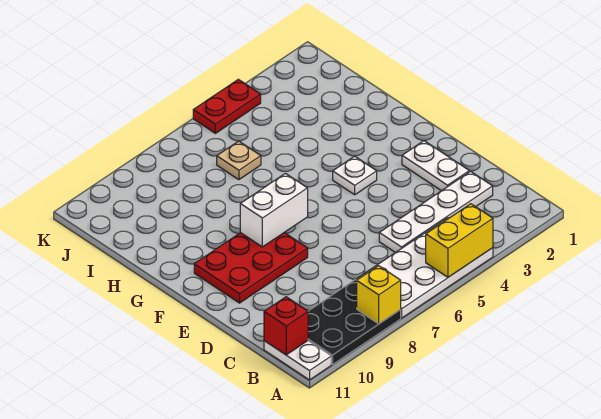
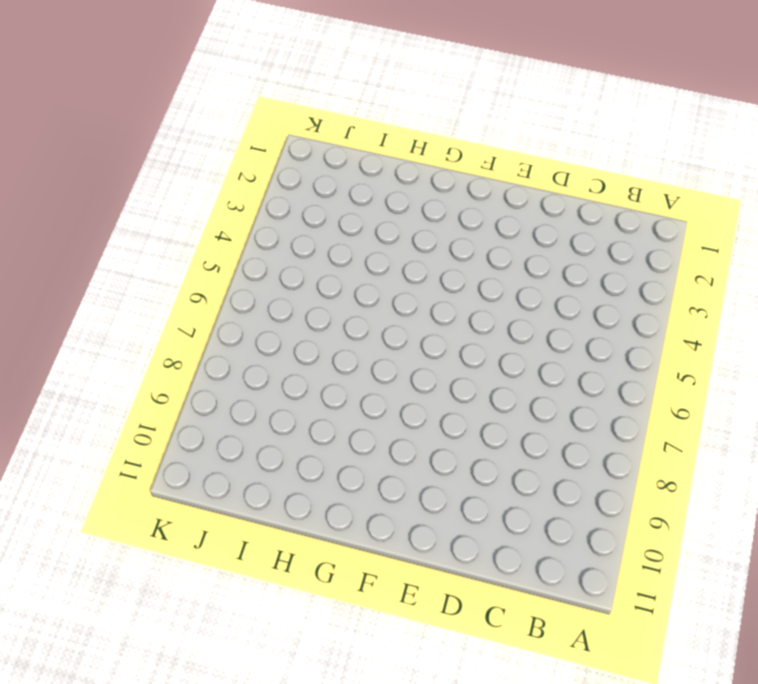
none -> white plate A4:B7 level 1
none -> black plate A8:B10 level 1
none -> white plate A11:B11 level 1

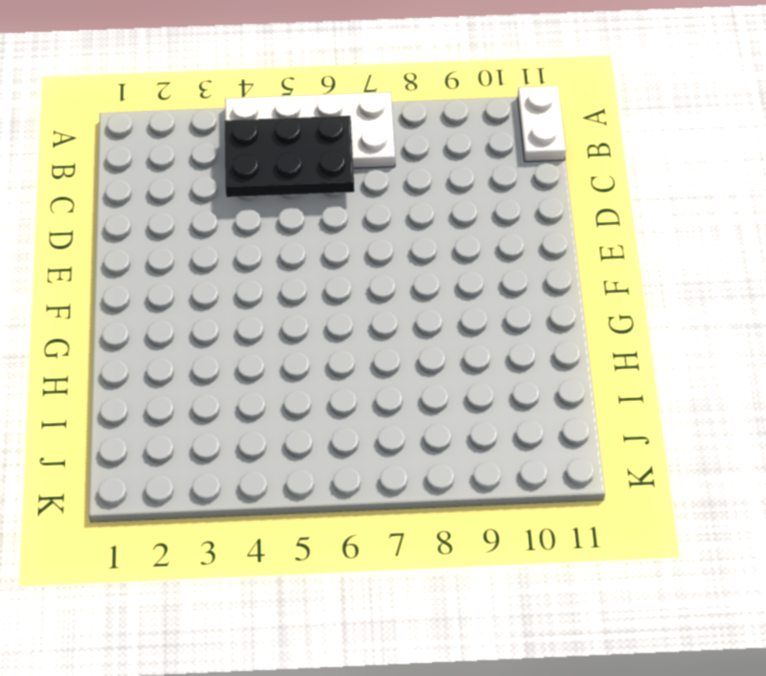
black plate B4:C6 level 2 -> black plate A8:B10 level 1
none -> white plate C2:C5 level 1
none -> white plate D2:E2 level 1
none -> red plate E8:F10 level 1

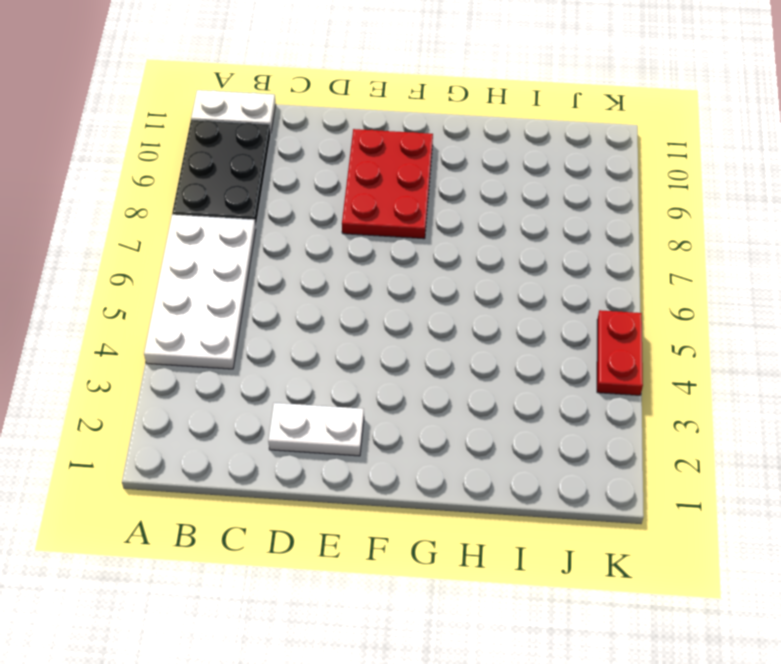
none -> white plate C2:C5 level 1
none -> white plate F4 level 1
none -> tan plate I6 level 1

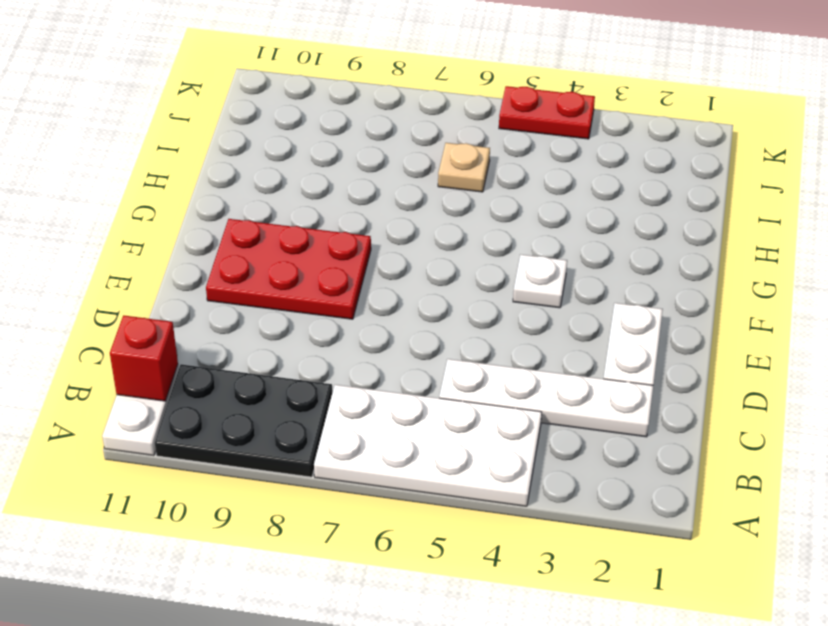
none -> yellow brick A4:A5 level 2
none -> yellow brick A8 level 2
none -> white brick F7:F8 level 2

